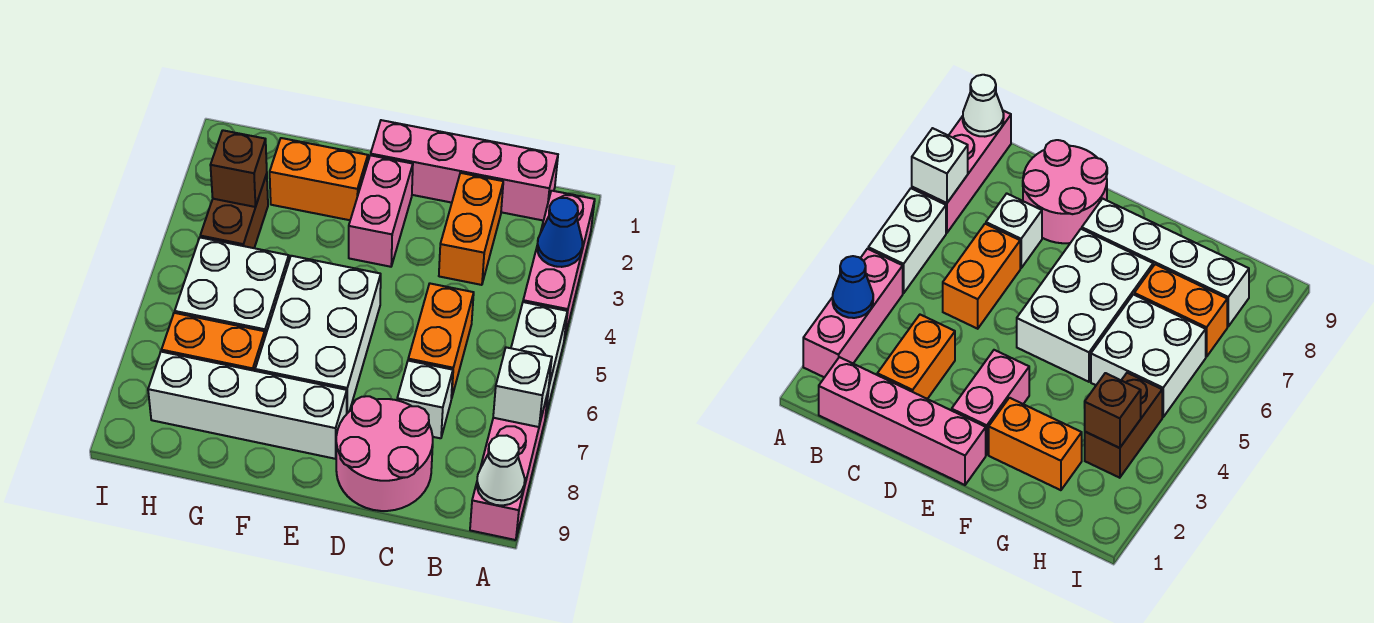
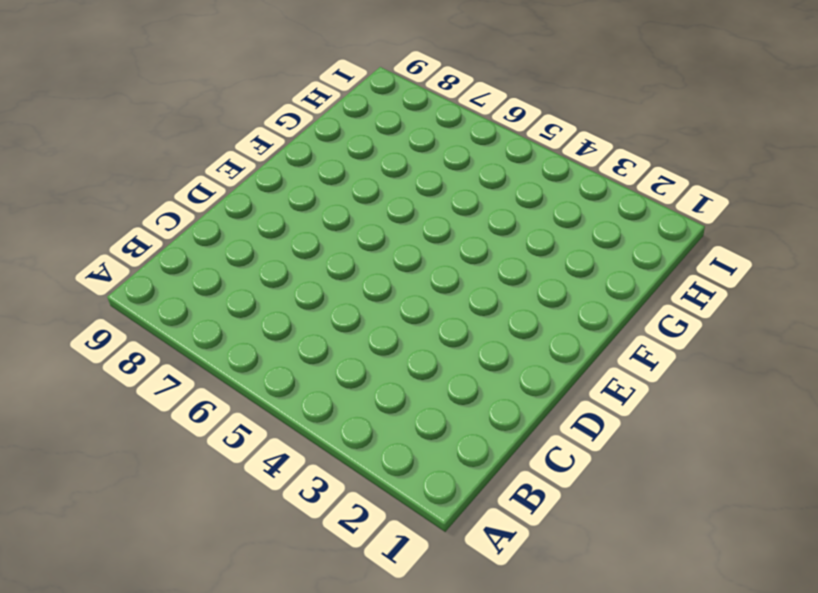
none -> pink brick A2:A4 level 1
none -> white brick A5:A6 level 1
none -> pink brick A7:A9 level 1

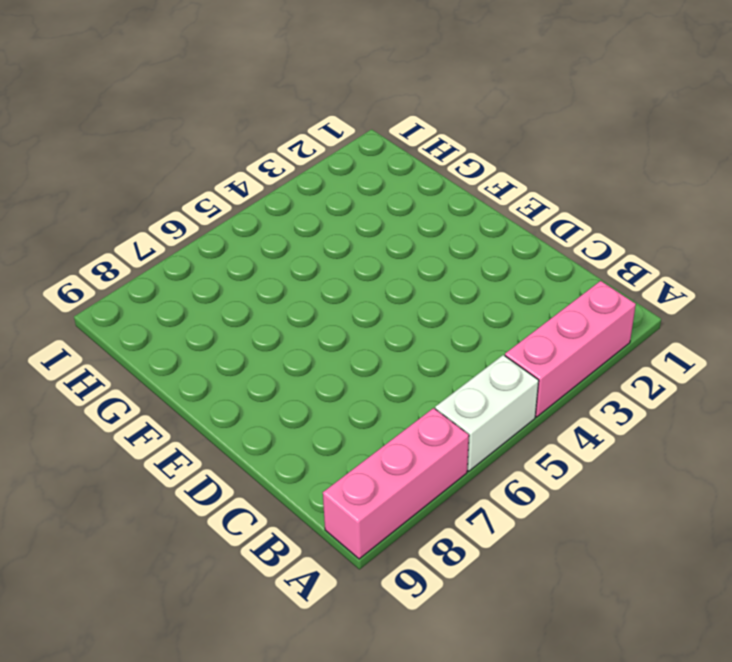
none -> pink brick B1:E1 level 1
none -> orange brick C2:C3 level 1
none -> orange brick C5:C6 level 1

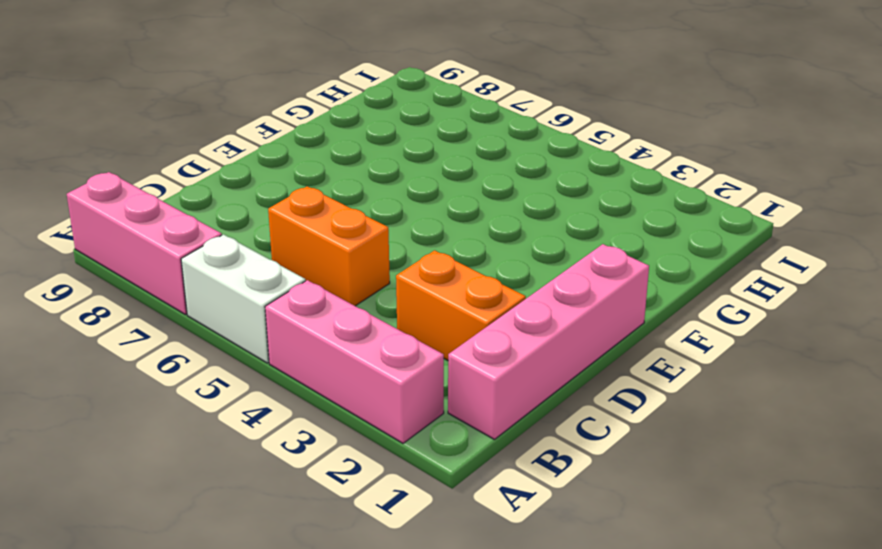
none -> white brick C7 level 1
none -> pink round brick C8:D9 level 1
none -> pink brick E2:E3 level 1

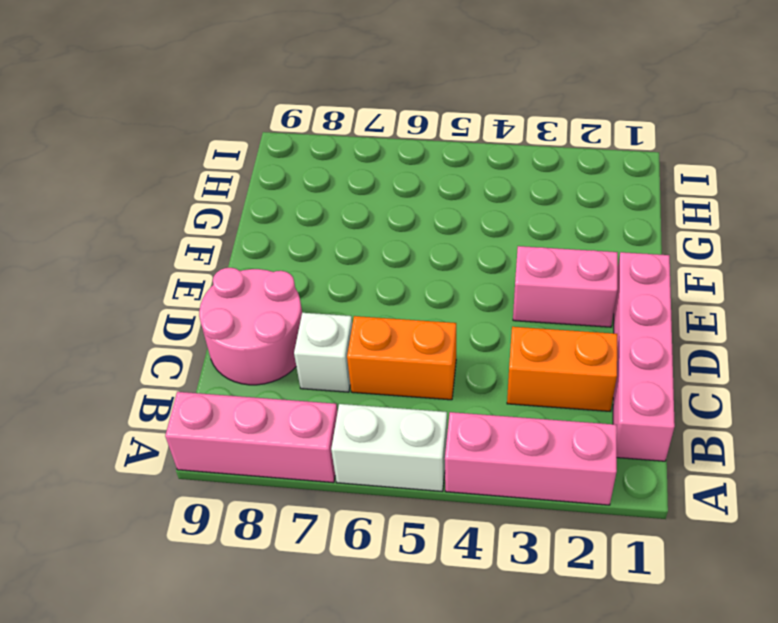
none -> white brick E5:F7 level 1
none -> white brick E8:H8 level 1
none -> orange brick F2:G2 level 1

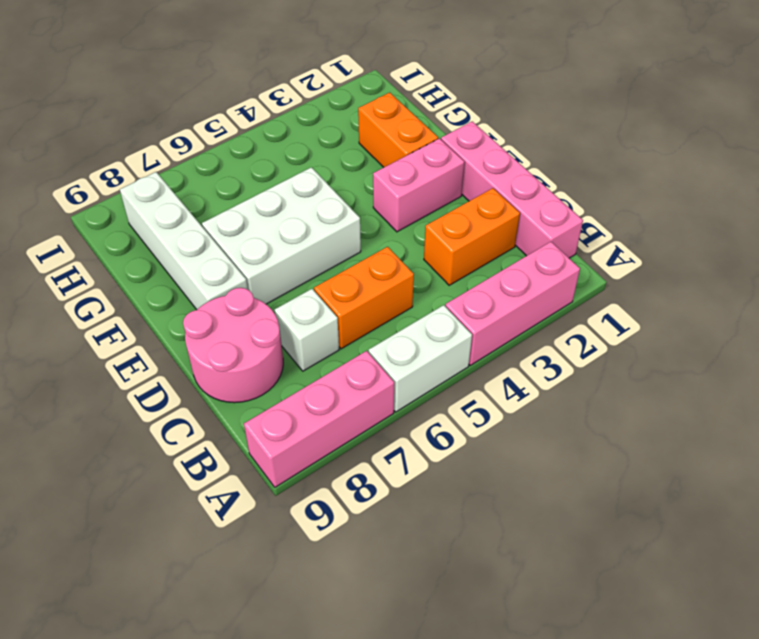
none -> white brick G5:H6 level 1
none -> orange brick G7:H7 level 1
none -> brown brick H3:H4 level 1

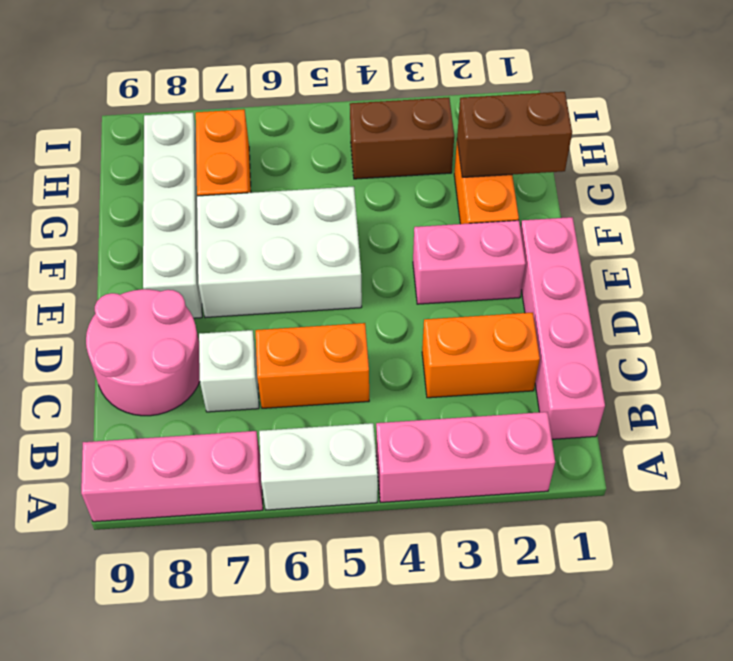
brown brick G1:G2 level 2 -> none
none -> white brick G5:H6 level 1
none -> blue cone A3 level 2
none -> white brick A7 level 2

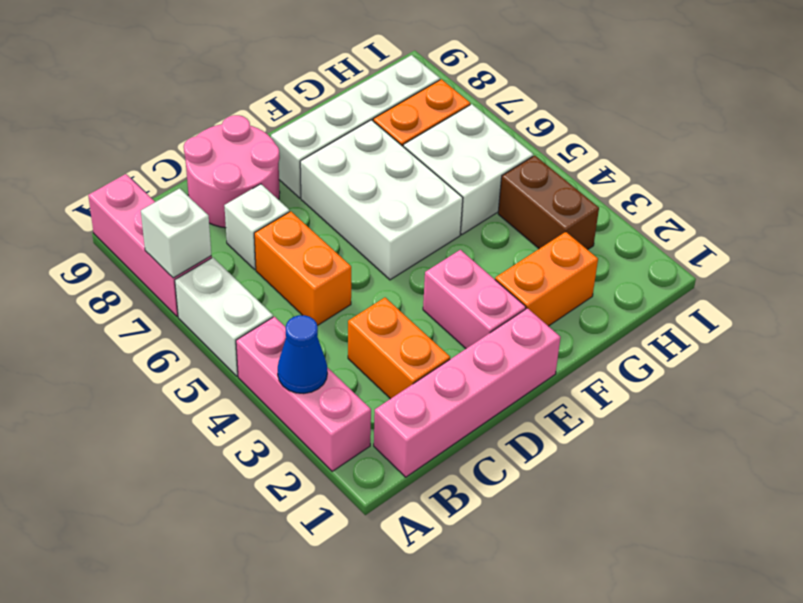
none -> white cone A9 level 2
none -> brown brick H3 level 2

